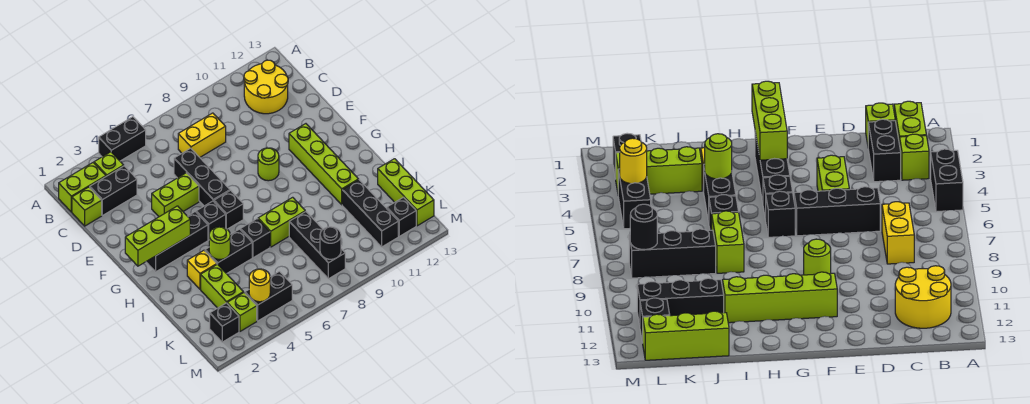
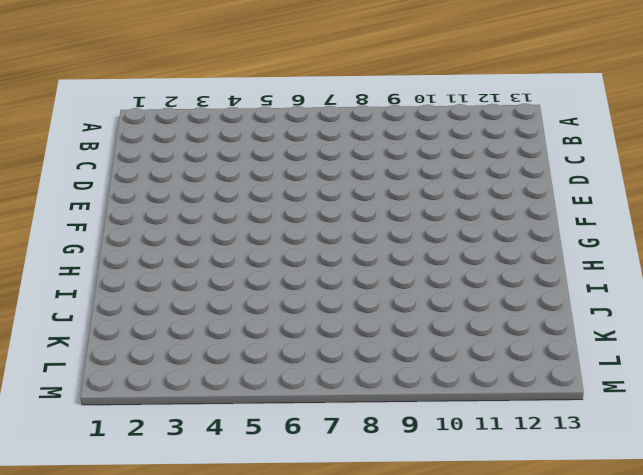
none -> black brick A4:A5 level 1
none -> lime brick B1:B2 level 1
none -> lime brick B3 level 1
none -> yellow round brick B11:C12 level 1

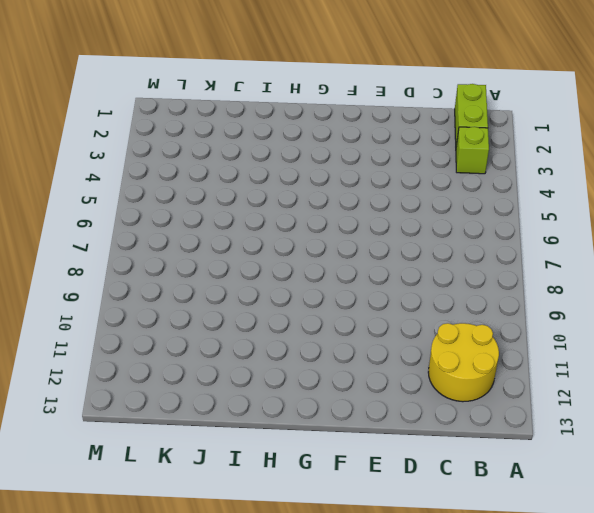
none -> black brick A4:A5 level 1
none -> lime brick C1 level 1
none -> black brick C2:C3 level 1
none -> yellow brick C7:C8 level 1

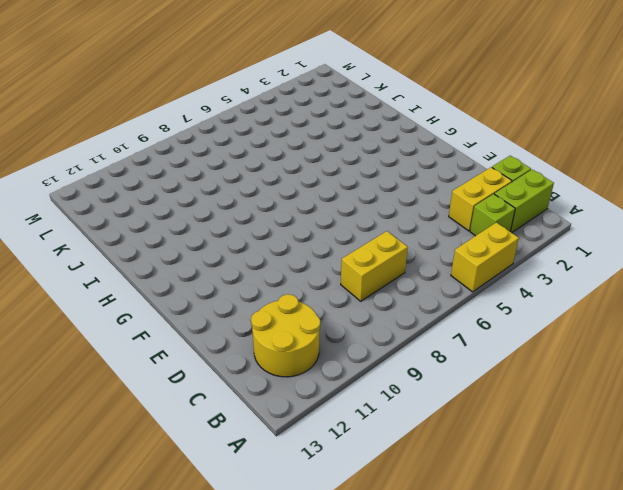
yellow brick A4:A5 level 1 -> black brick A4:A5 level 1
yellow brick C2:C3 level 1 -> black brick C2:C3 level 1
none -> black brick D6:F6 level 1
none -> lime brick E4:E5 level 1
none -> lime round brick F9 level 1
none -> lime brick F11:I11 level 1

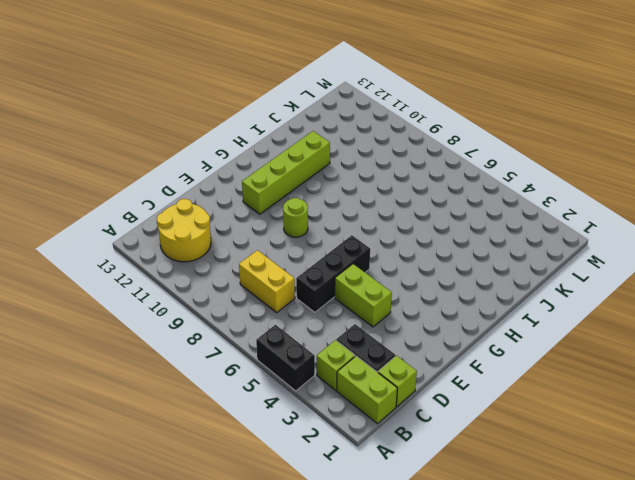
none -> black brick G2:G4 level 1
none -> black brick G5 level 1
none -> black brick G6 level 1
none -> yellow brick I3 level 1

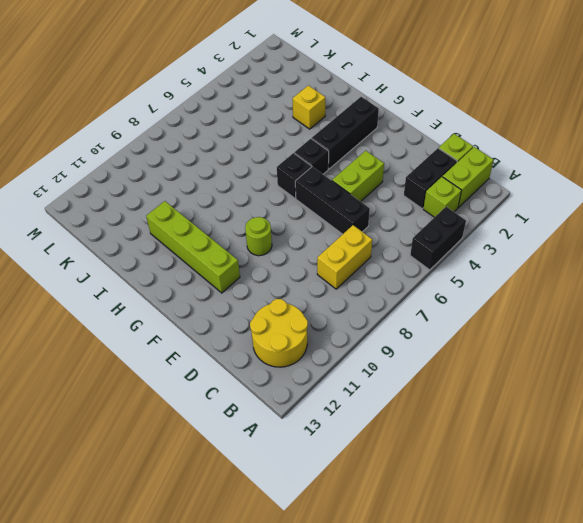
none -> black brick I4:I5 level 1
none -> black brick I6 level 1
none -> lime brick I7:I8 level 1
none -> lime brick J3:K3 level 1

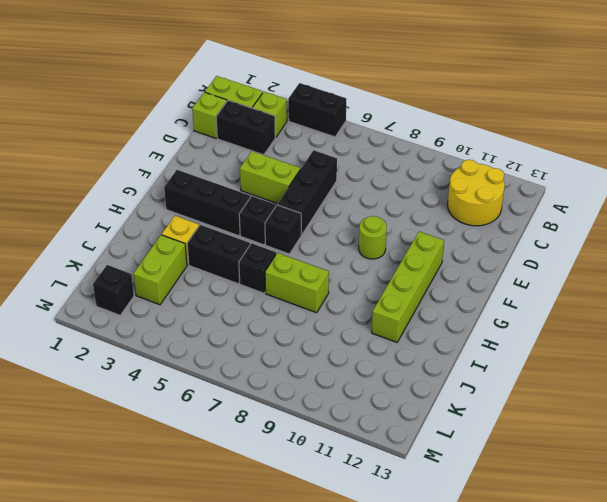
none -> yellow brick C7:C8 level 1
none -> black brick J8:L8 level 1
none -> black brick J11:L11 level 1
none -> lime brick J13:L13 level 1

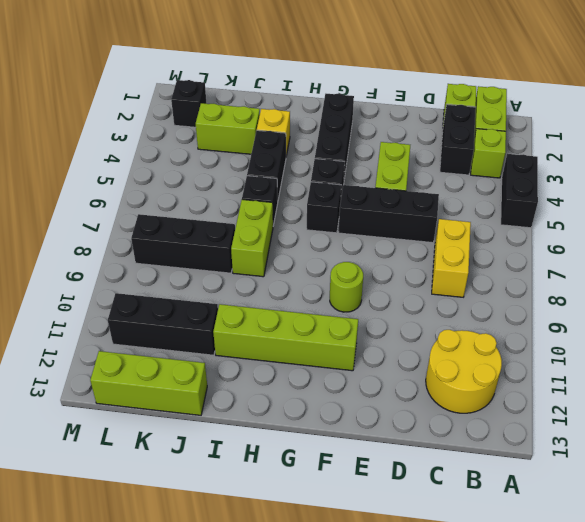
none -> lime brick L3 level 1
none -> black brick L4:L5 level 1
none -> black brick L12 level 1
none -> lime brick G1:G3 level 2

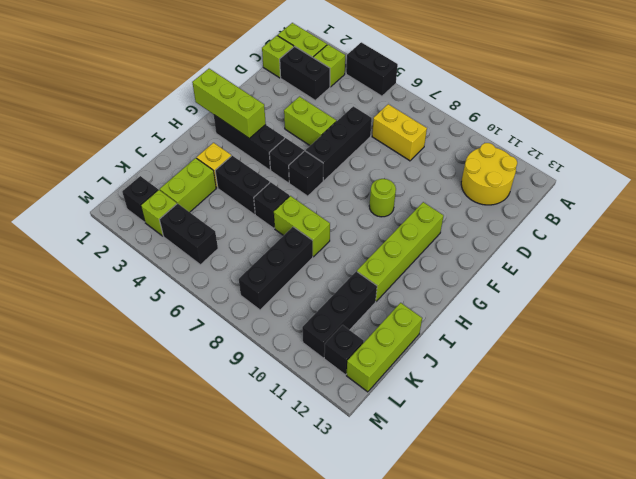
none -> lime round brick I4 level 2
none -> yellow round brick L4 level 2
none -> black round brick L8 level 2

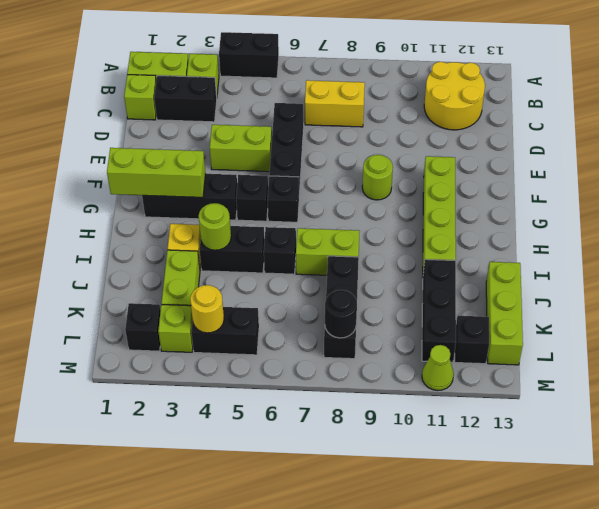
lime cone M11 level 1 -> none

